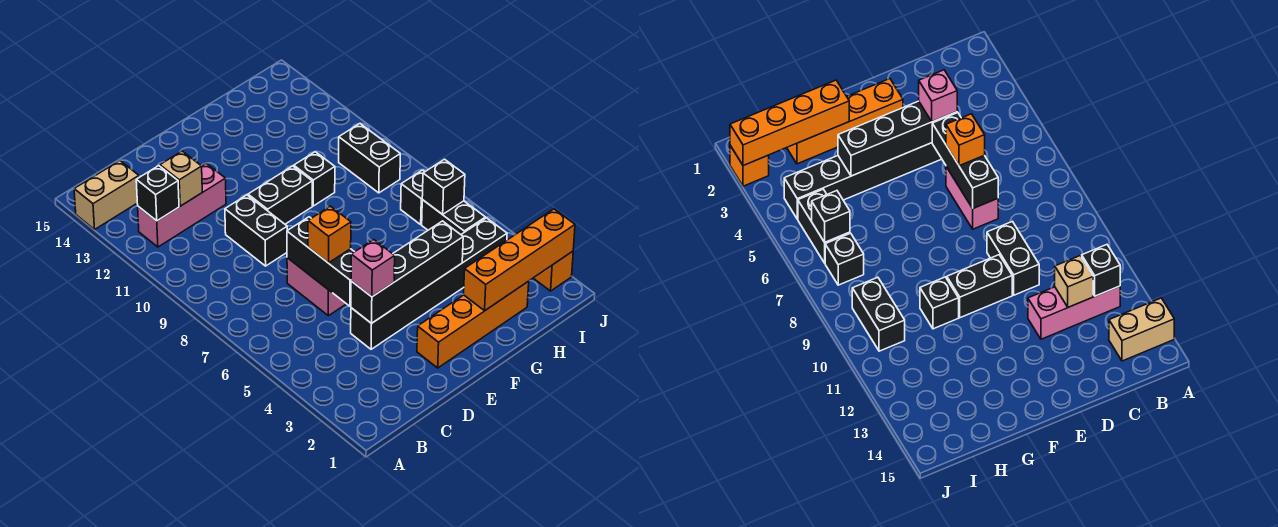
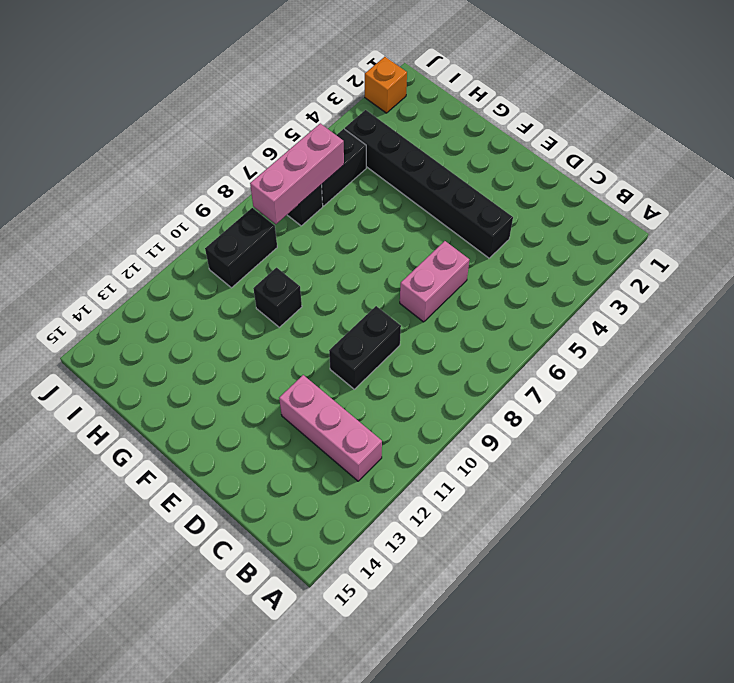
pink brick I6:I8 level 2 -> black brick I6 level 2
none -> tan brick A14:B14 level 1
none -> orange brick E2:H2 level 1
none -> black brick E10:F10 level 1

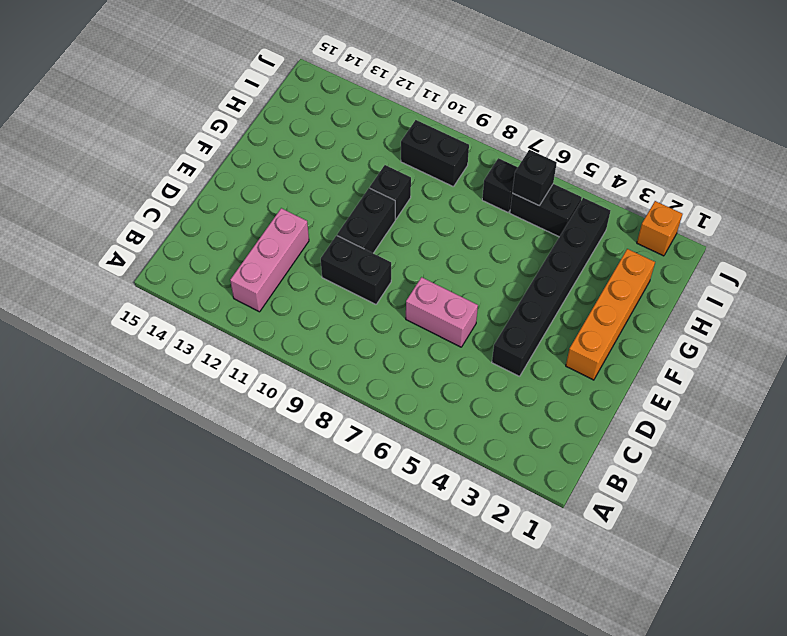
none -> tan brick A14:B14 level 1
none -> black brick B12 level 2
none -> tan brick C12 level 2

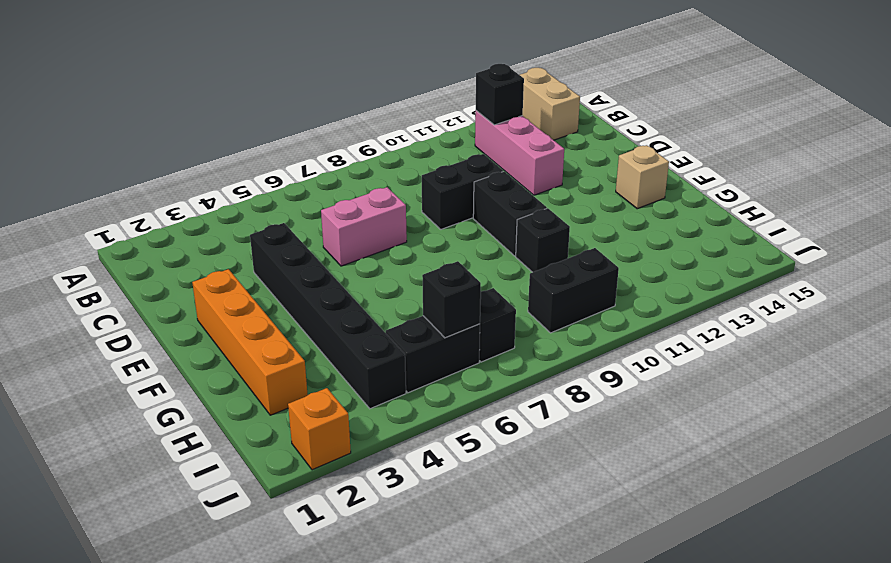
tan brick F14 level 1 -> tan brick C12 level 2
none -> black brick D4:G4 level 2
none -> black brick D5:D7 level 2
none -> orange brick G2:J2 level 2

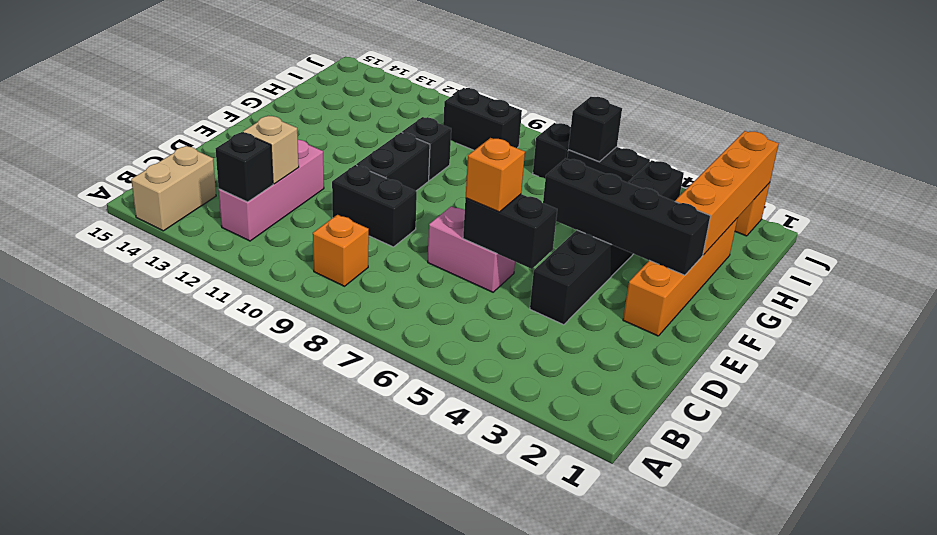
orange brick B9 level 1 -> none
black brick D5:D6 level 2 -> black brick D5:D7 level 2
black brick F2:F5 level 2 -> black brick D4:G4 level 2
none -> pink brick D4 level 3

